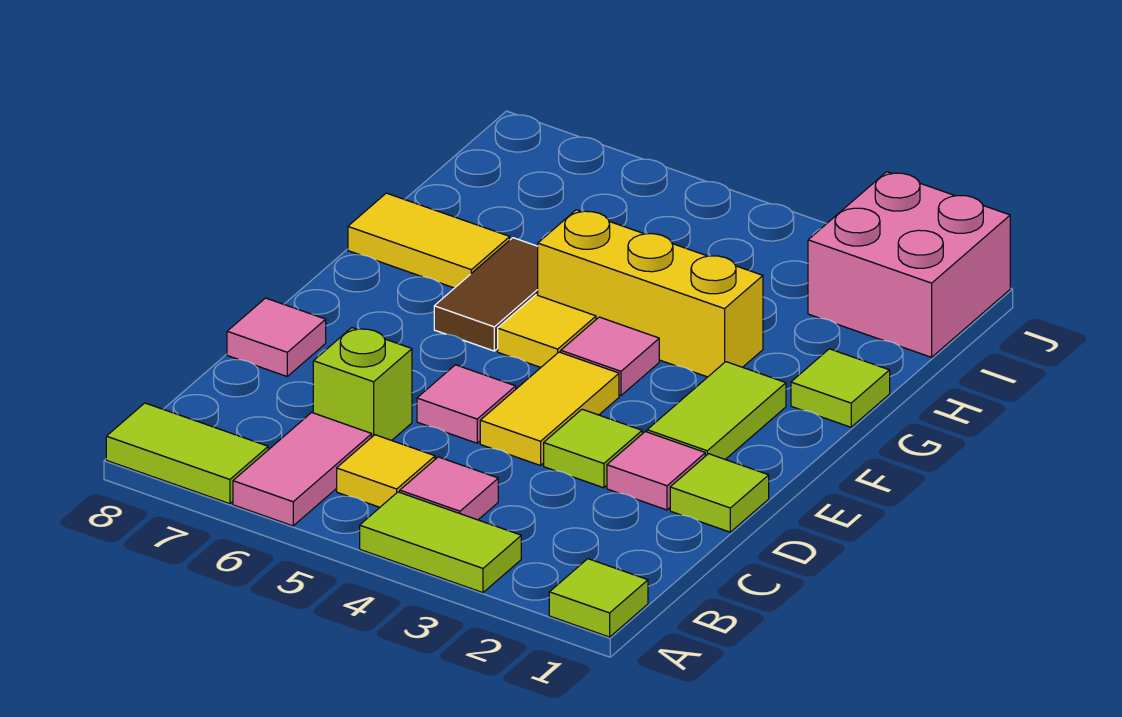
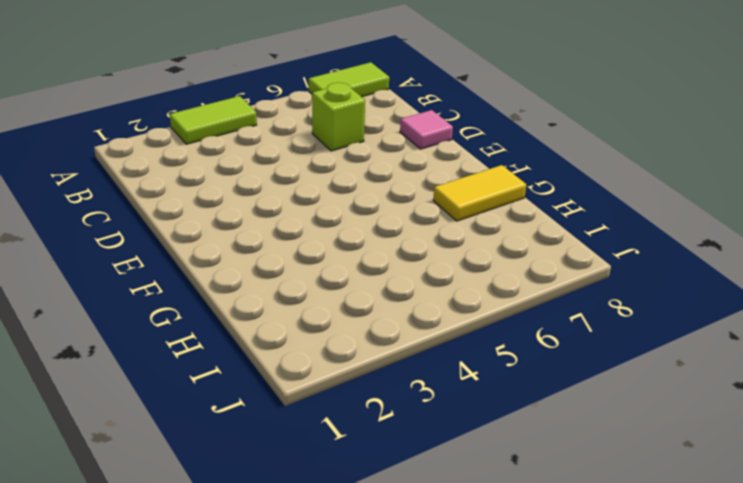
none -> lime tile A1 level 1
none -> pink tile A6:B6 level 1
none -> pink tile B4 level 1

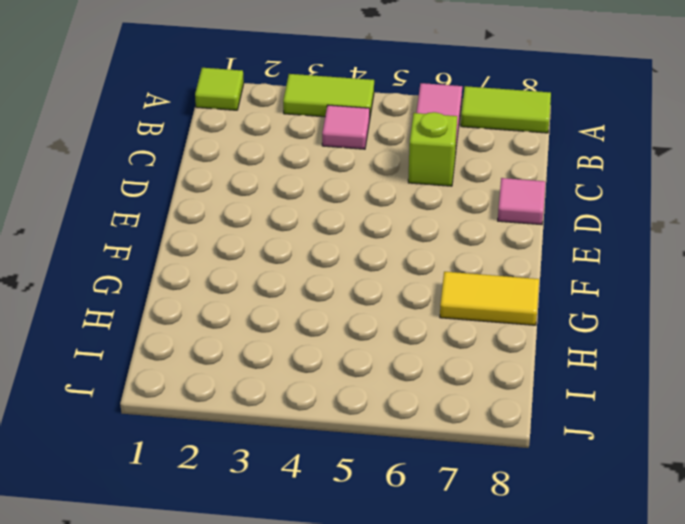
none -> yellow tile B5 level 1
none -> lime tile D1 level 1
none -> pink tile D2 level 1

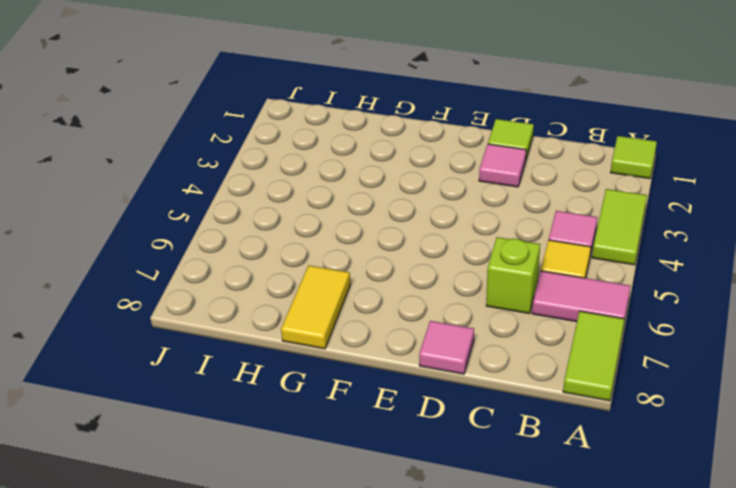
none -> lime tile D3 level 1
none -> yellow tile D4:E4 level 1
none -> pink tile D5 level 1

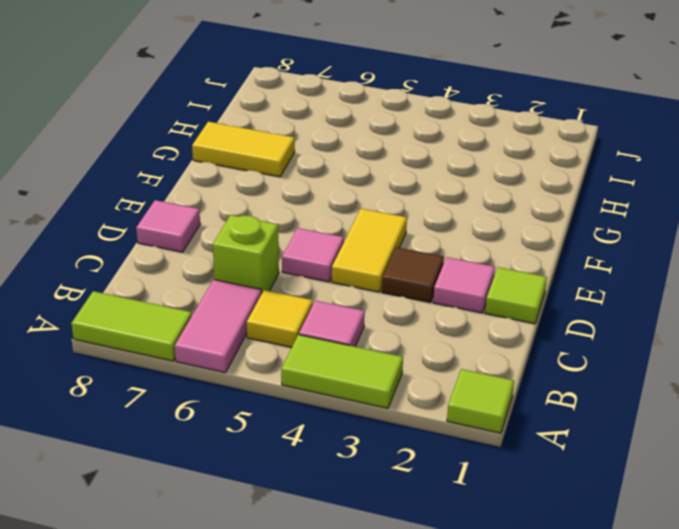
brown tile D3 level 1 -> lime tile D3 level 1
none -> lime tile E2:F2 level 1
none -> pink tile F4 level 1
none -> yellow tile F5 level 1

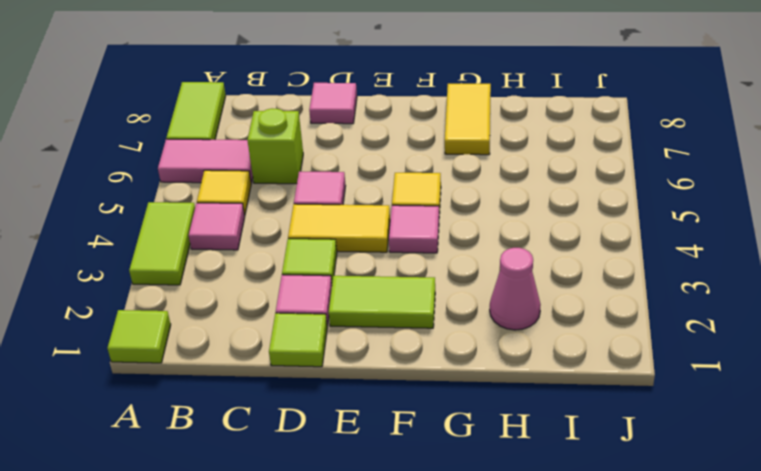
pink cone H2 level 1 -> none
none -> brown tile F6:G6 level 1
none -> lime tile G1 level 1
none -> yellow brick G3:G5 level 1

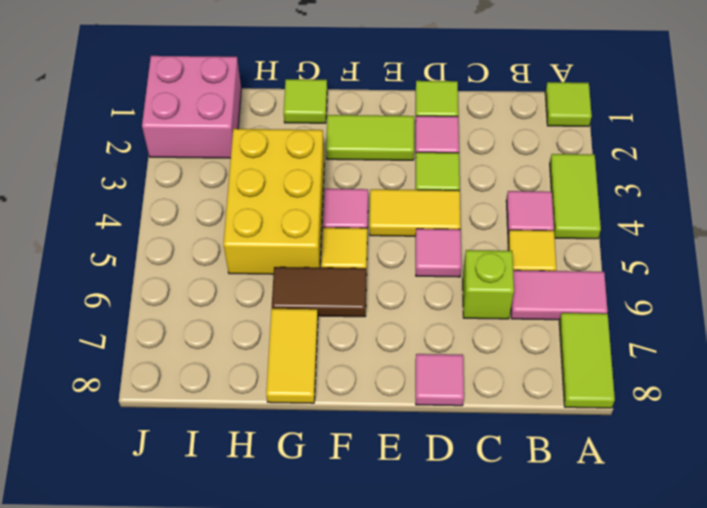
yellow brick G3:H5 level 1 -> yellow brick G3:G5 level 1

